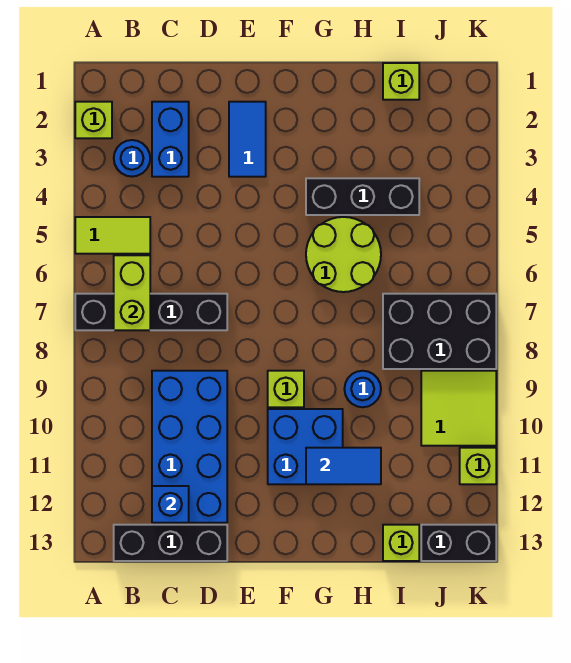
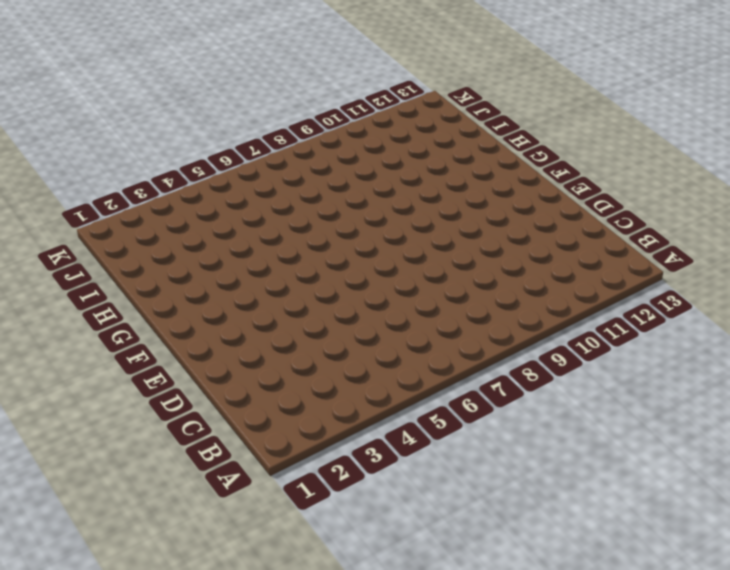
none -> lime brick A2 level 1
none -> lime tile A5:B5 level 1
none -> black brick A7:D7 level 1

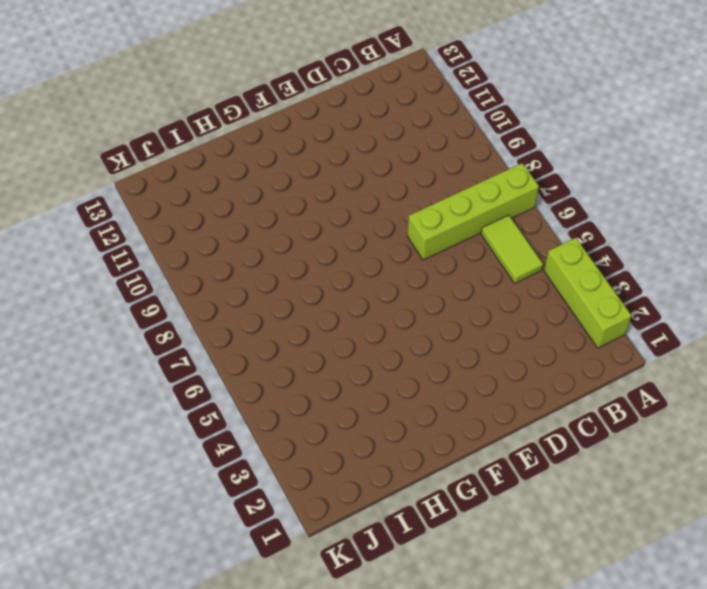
lime brick A2:A4 level 1 -> lime brick A2 level 1
lime brick A7:D7 level 1 -> black brick A7:D7 level 1
lime tile B5:B6 level 1 -> lime tile A5:B5 level 1
none -> blue round brick B3 level 1
none -> black brick B13:D13 level 1
none -> blue brick C2:C3 level 1

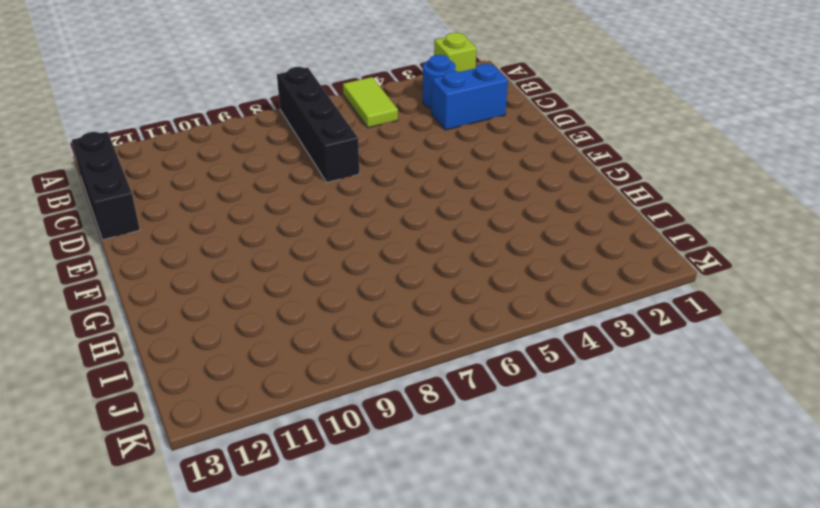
none -> blue brick C9:D12 level 1
none -> blue tile E2:E3 level 1
none -> lime brick F9 level 1

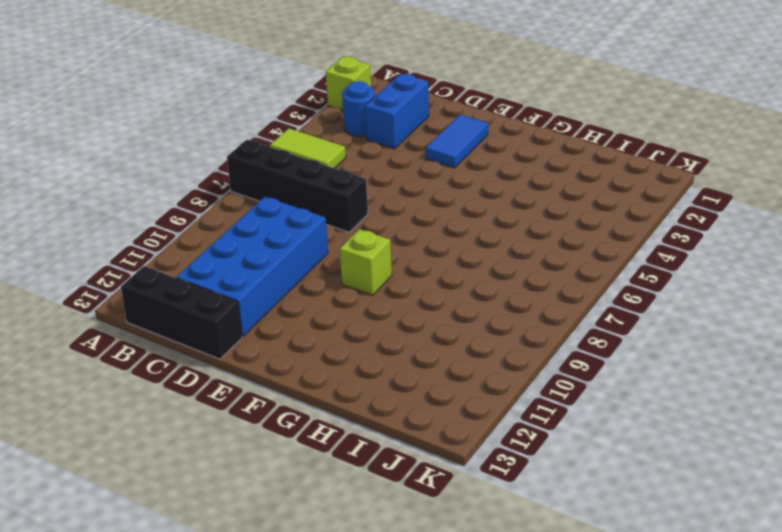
none -> blue brick F10:G11 level 1
none -> black brick G4:I4 level 1
none -> lime round brick G5:H6 level 1

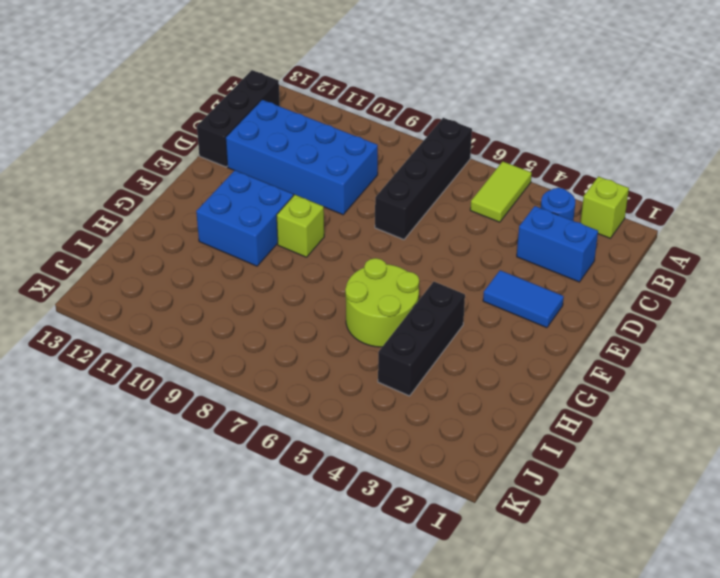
none -> blue round brick H9 level 1
none -> lime brick I1 level 1
none -> black brick I7:K8 level 1

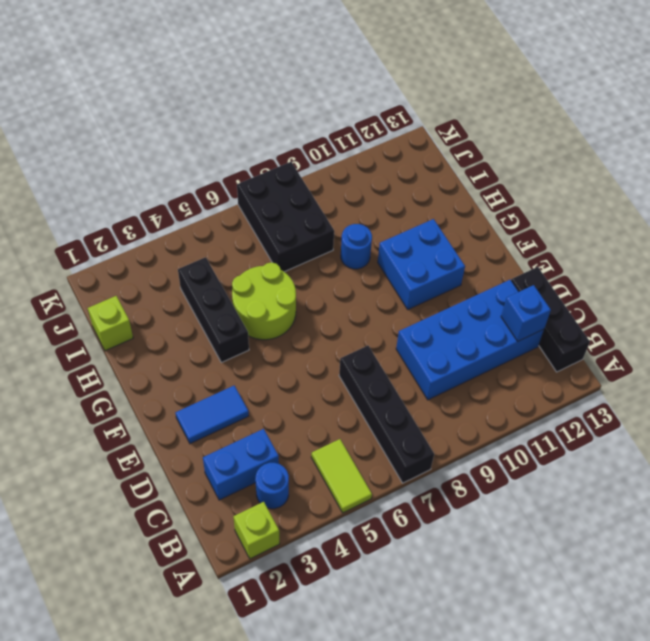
none -> lime brick F9 level 1
none -> lime brick I13 level 1
none -> lime tile J9:K10 level 1

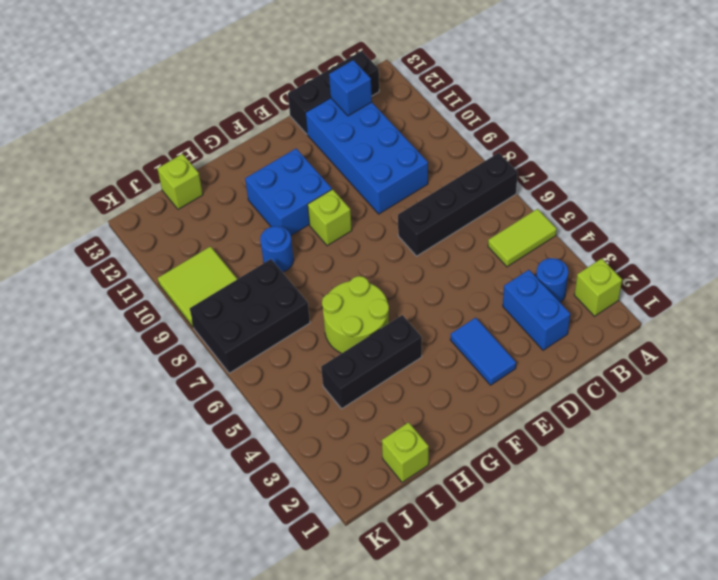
none -> black brick J13:K13 level 1
none -> lime brick K11 level 1
none -> lime brick B6:B7 level 2

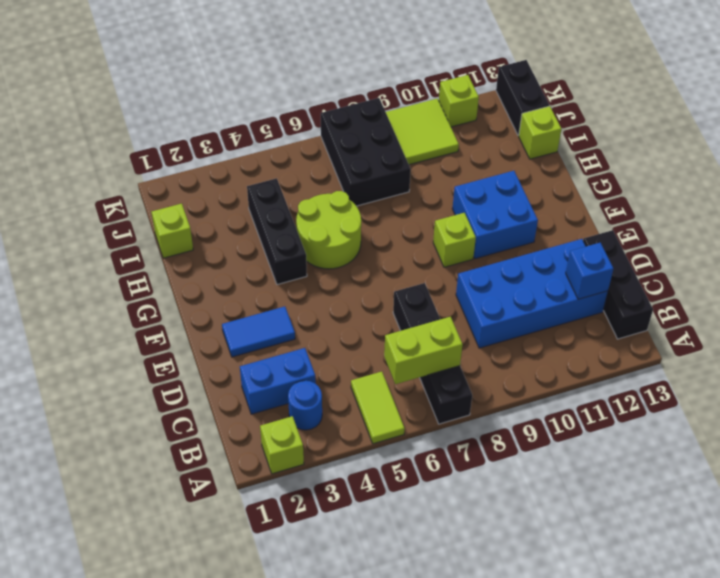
none -> blue round brick H9 level 1
none -> blue tile G11:H11 level 2

